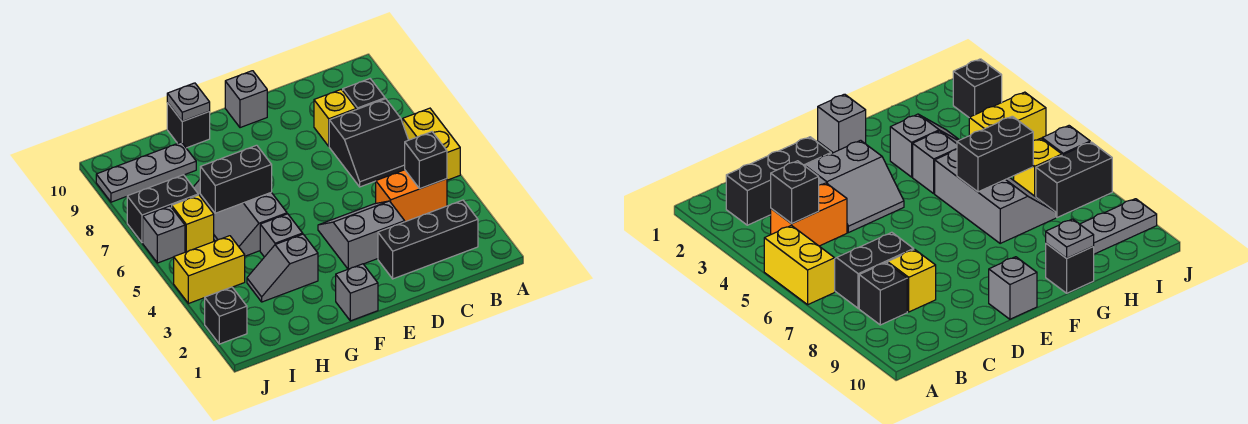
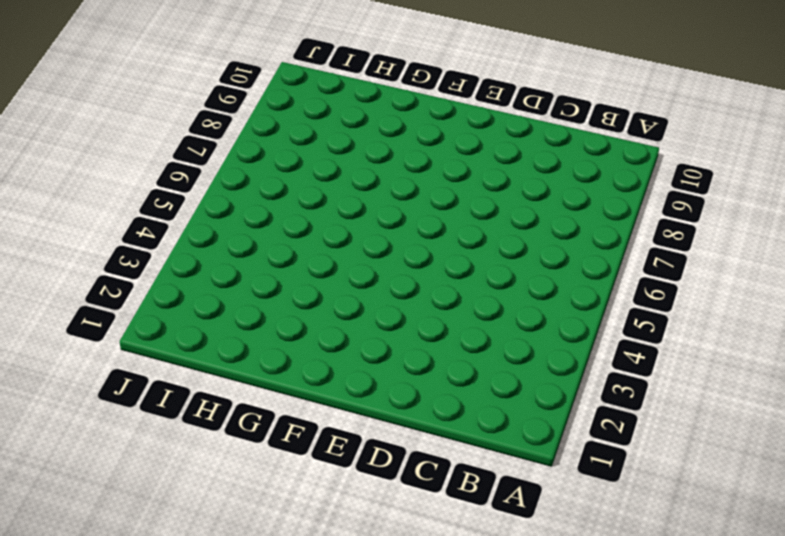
none -> yellow brick A5:A6 level 1
none -> black brick B2:D2 level 1
none -> orange brick B4:C4 level 1

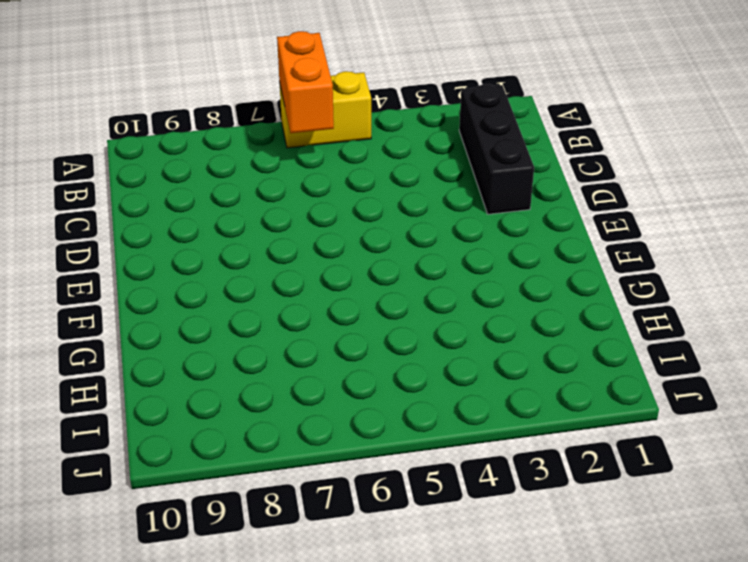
orange brick A6:B6 level 2 -> orange brick B4:C4 level 1
none -> black slope B6:C7 level 1 top 7
none -> black brick B8 level 1
none -> yellow brick C8 level 1

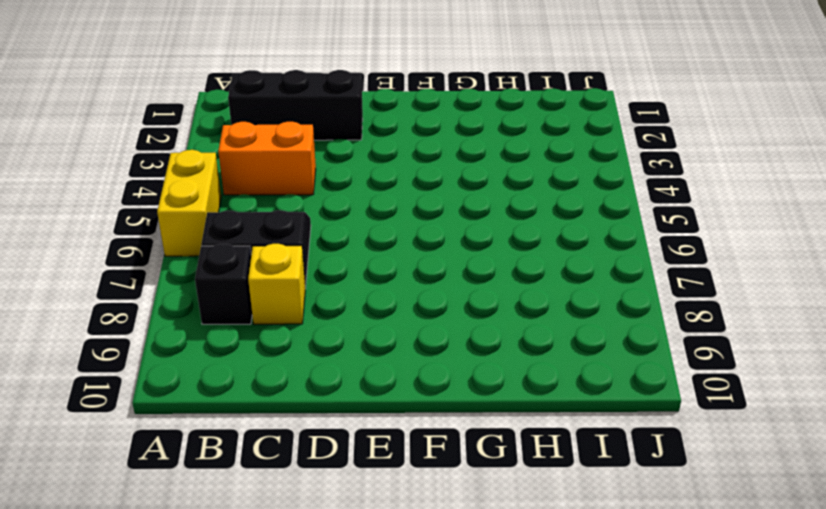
none -> grey slope D3:E4 level 1 top 3
none -> grey brick E10 level 1
none -> grey brick F1 level 1

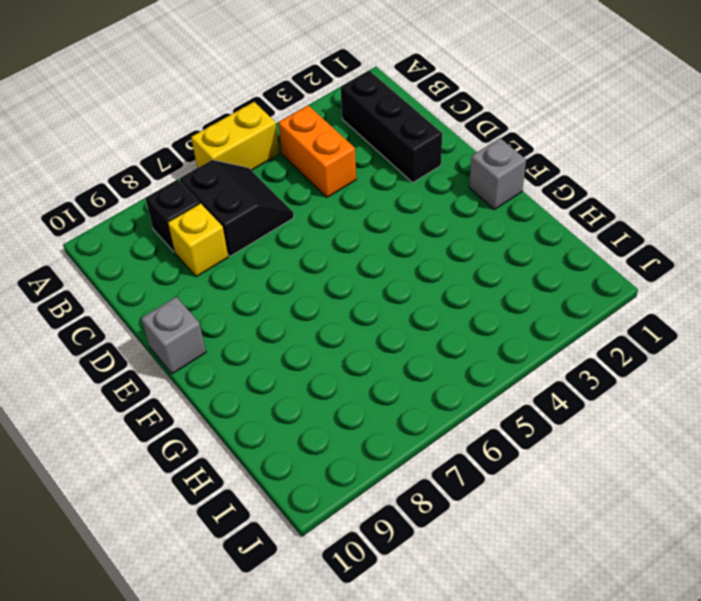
none -> grey slope D3:E4 level 1 top 3
none -> grey slope G3:H3 level 1 top G
none -> grey brick G4 level 1

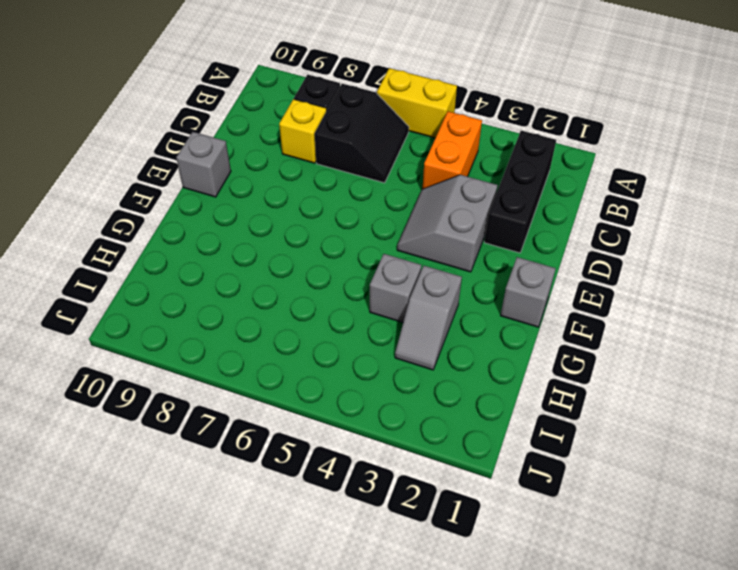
none -> grey slope G5:H7 level 1 top G
none -> black brick G10 level 1
none -> grey plate H9:J9 level 1

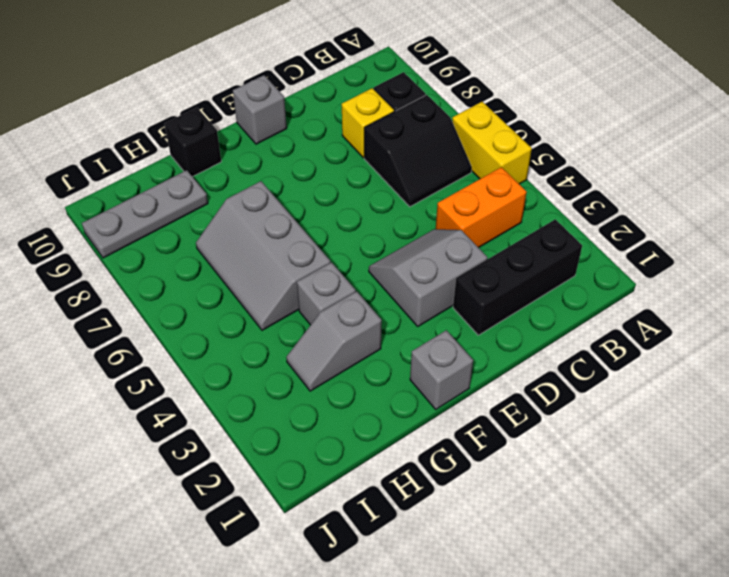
none -> yellow brick I4:J4 level 1
none -> yellow brick I6 level 1
none -> black brick I7:J7 level 1

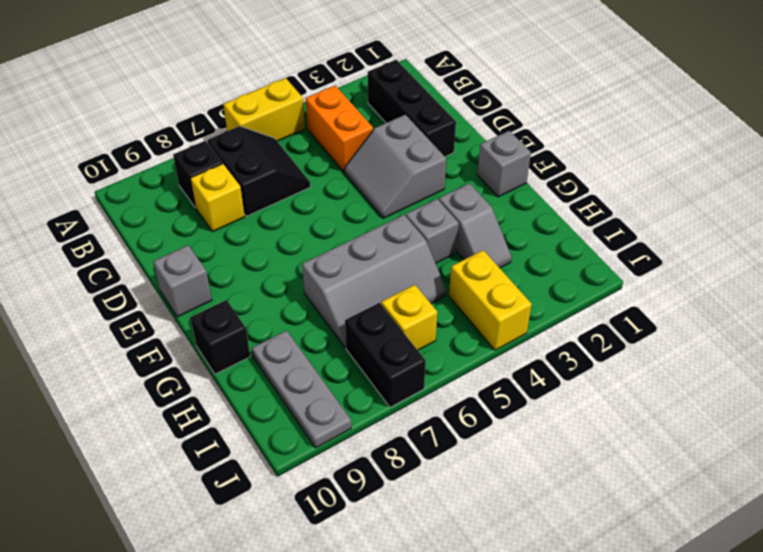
none -> black brick J2 level 1
none -> grey brick J6 level 1
none -> black brick B4 level 2

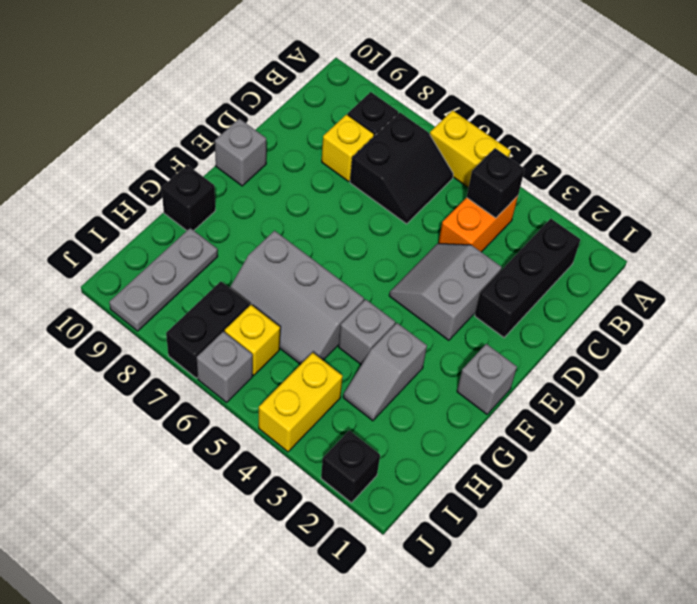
none -> black brick G6:H6 level 2
none -> grey plate G10 level 2

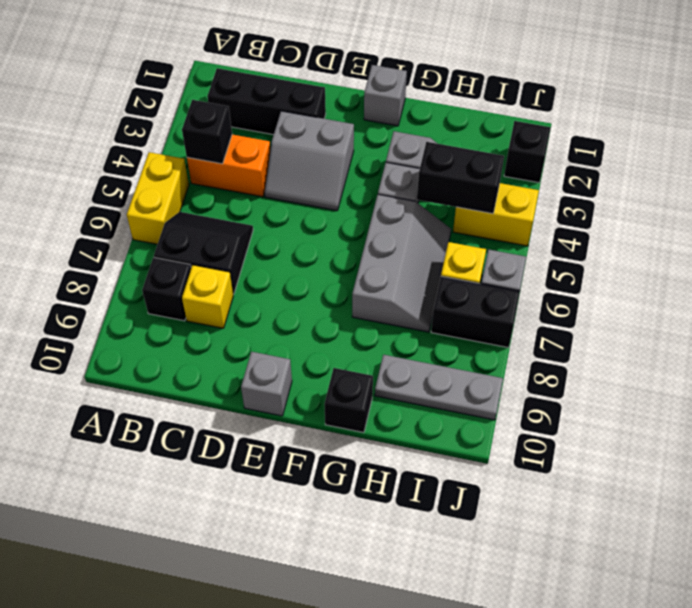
black brick H4:I4 level 2 -> black brick G6:H6 level 2
none -> grey plate G10 level 2

